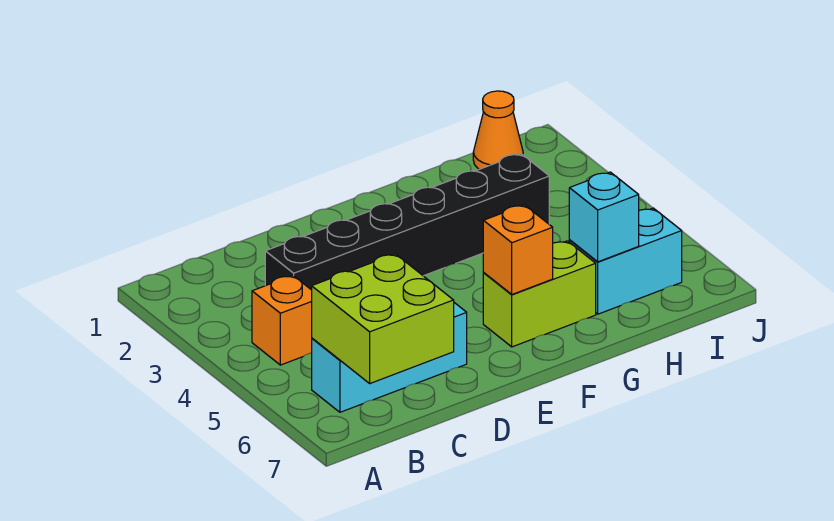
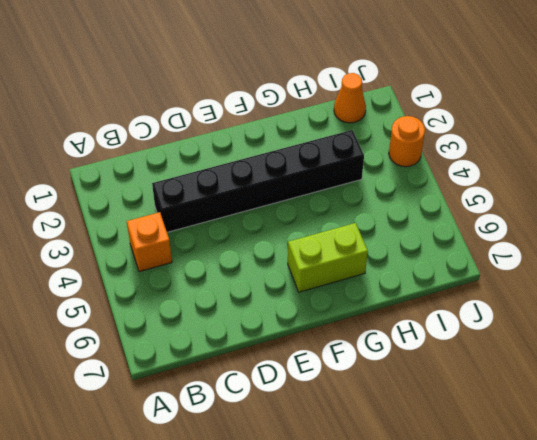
orange round brick J3 level 1 -> none
none -> cyan brick B6:D6 level 1
none -> cyan brick H6:I6 level 1

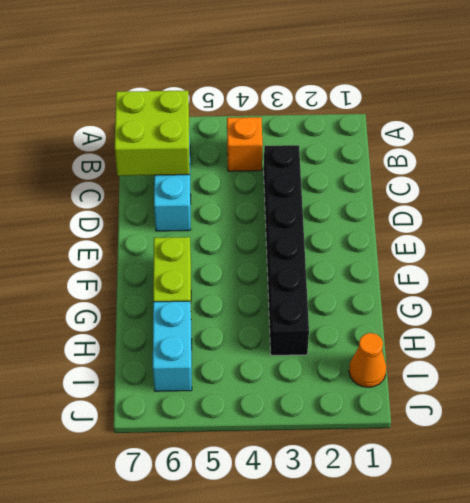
none -> orange brick F6 level 2
none -> cyan brick H6 level 2

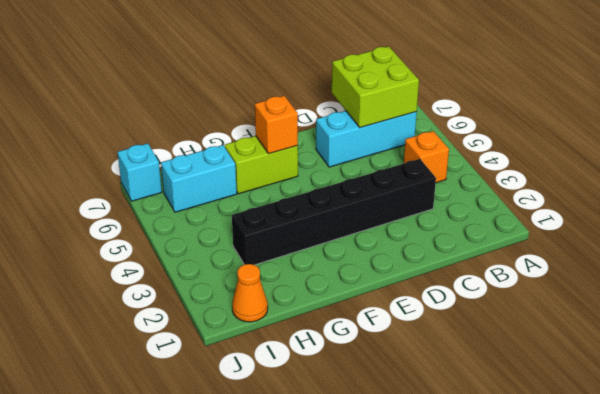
cyan brick J7 level 1 -> cyan brick H6 level 2

